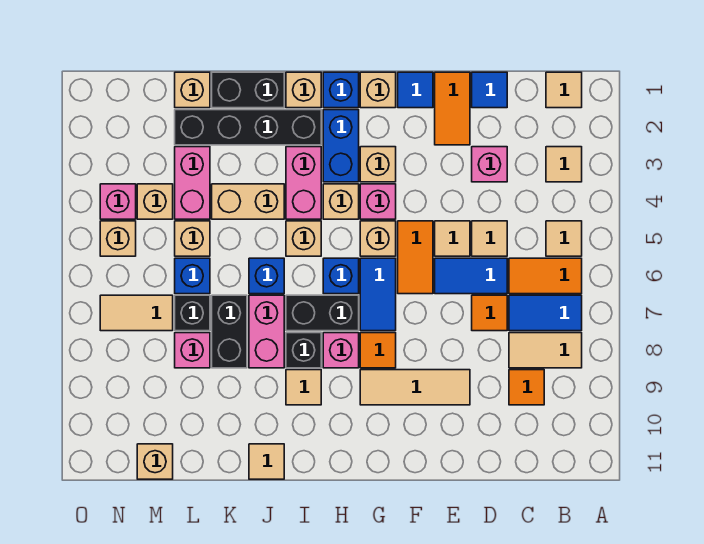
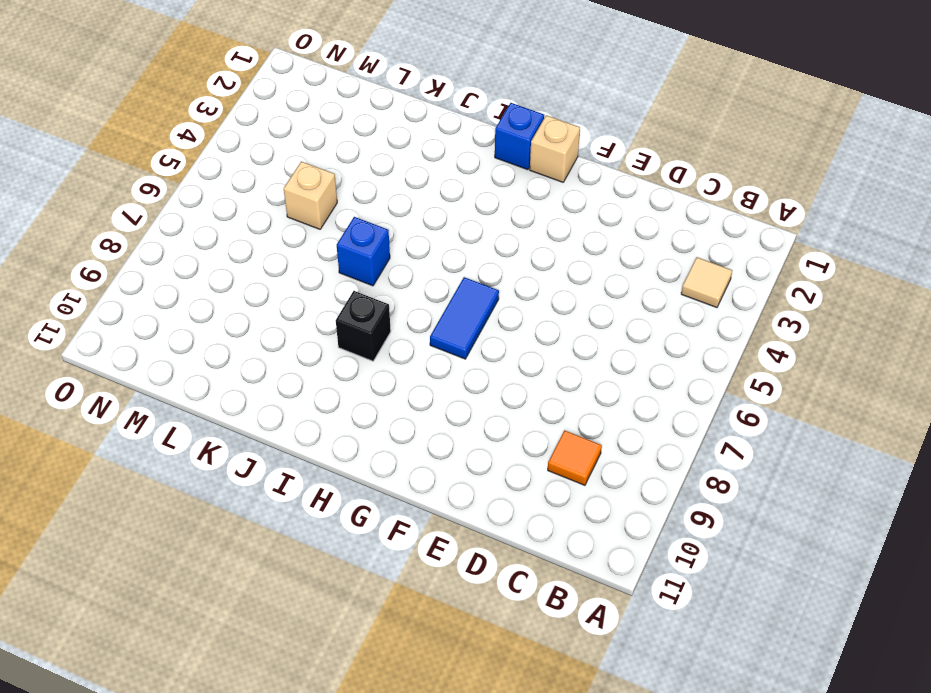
none -> tan tile B1 level 1
none -> tan tile B5 level 1
none -> orange tile B6:C6 level 1
none -> blue tile B7:C7 level 1

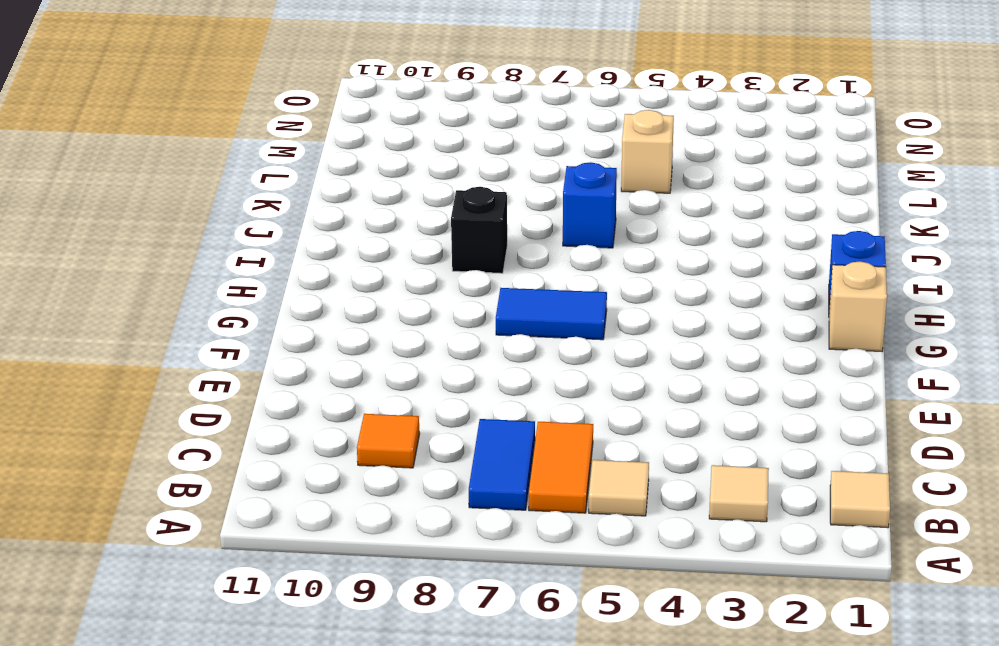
none -> tan tile B8:C8 level 1
none -> blue tile D1 level 1
none -> pink brick D3 level 1
none -> tan tile D5 level 1

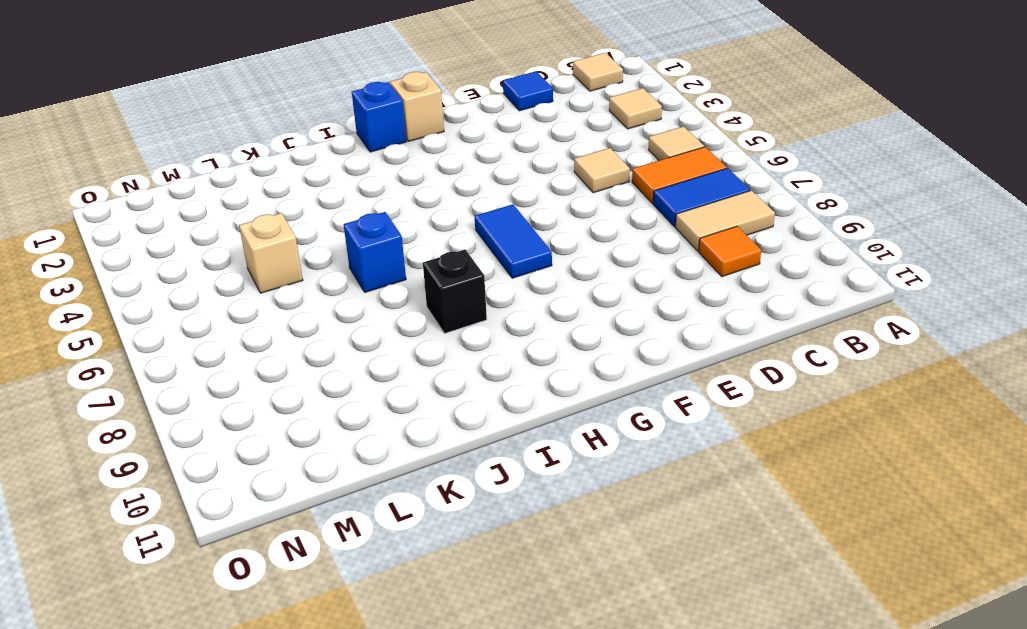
none -> pink brick D3 level 1
none -> blue tile D6:E6 level 1
none -> orange tile D7 level 1
none -> orange tile E1:E2 level 1

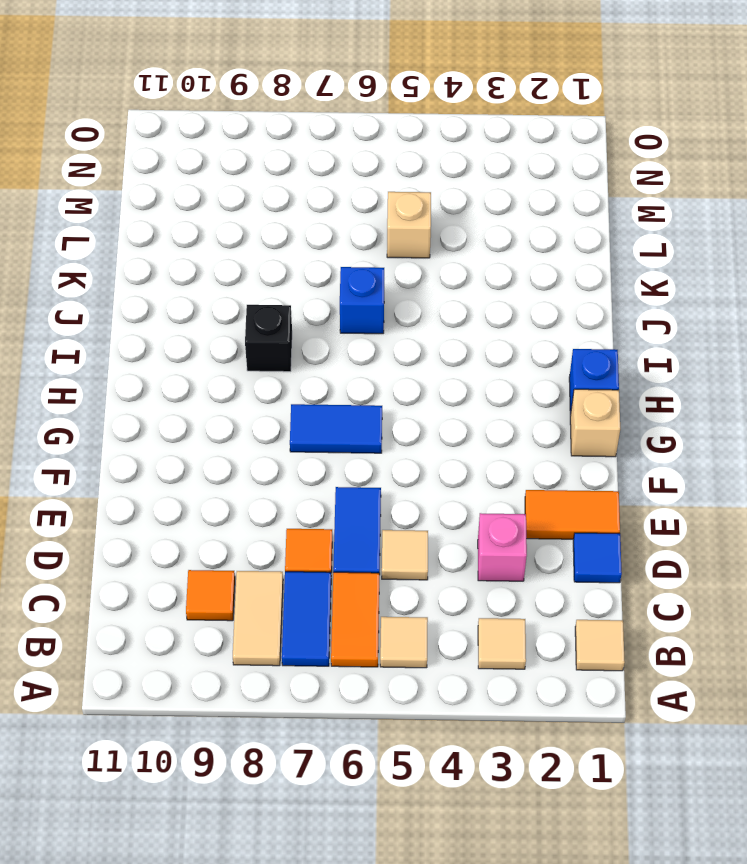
none -> tan tile E5 level 1
none -> tan tile E9:G9 level 1
none -> blue tile F1 level 1
none -> orange tile F5:F6 level 1

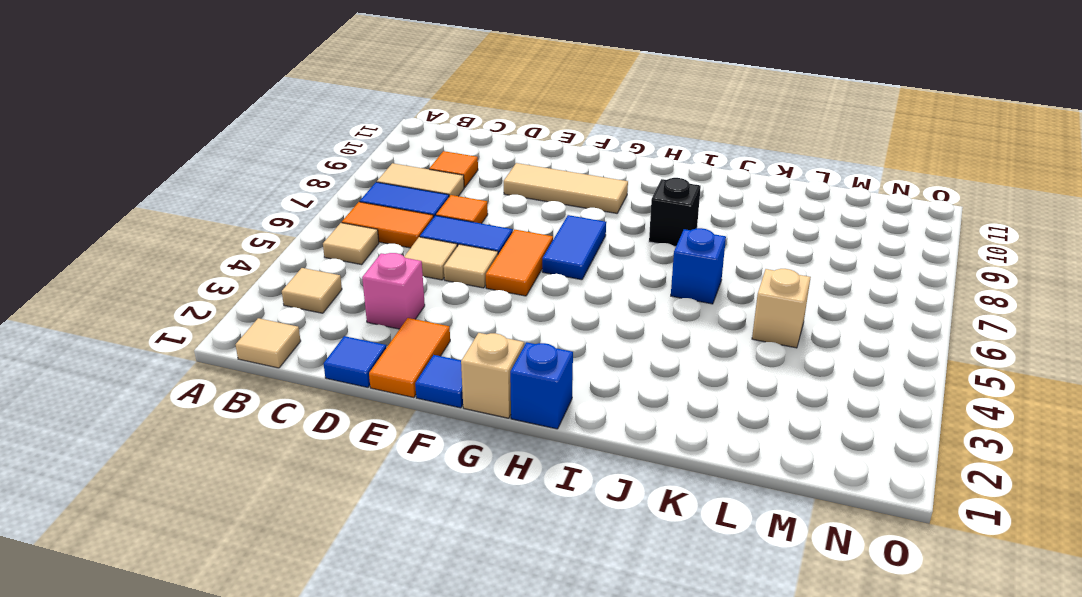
none -> tan brick G3 level 1
none -> pink brick G4 level 1
none -> tan brick G5 level 1
none -> orange tile G8 level 1

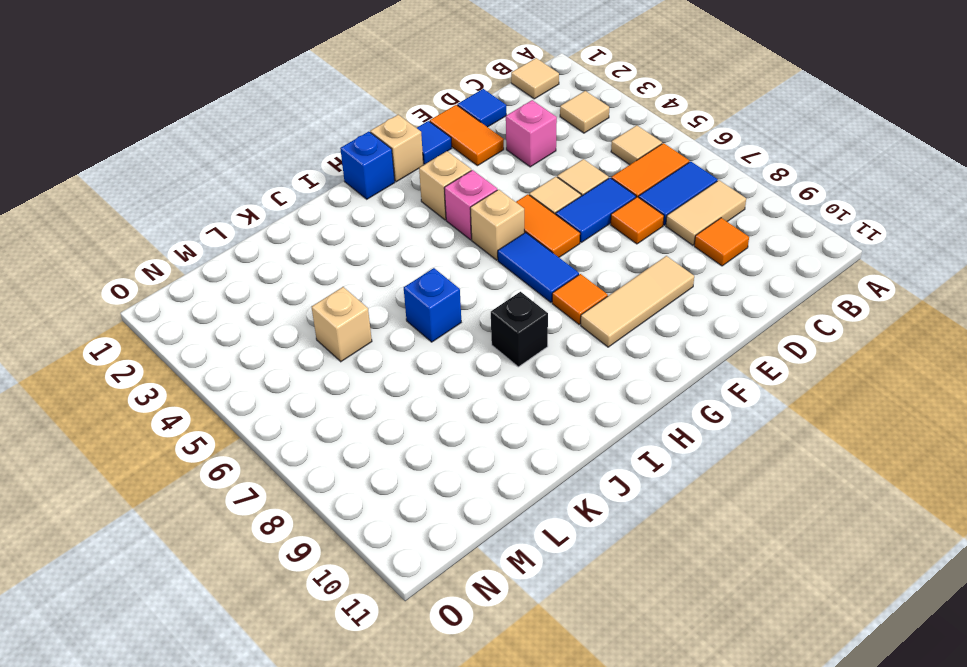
none -> blue brick H2:H3 level 1
none -> tan brick H4 level 1
none -> blue brick H6 level 1
none -> black brick H7:I7 level 1

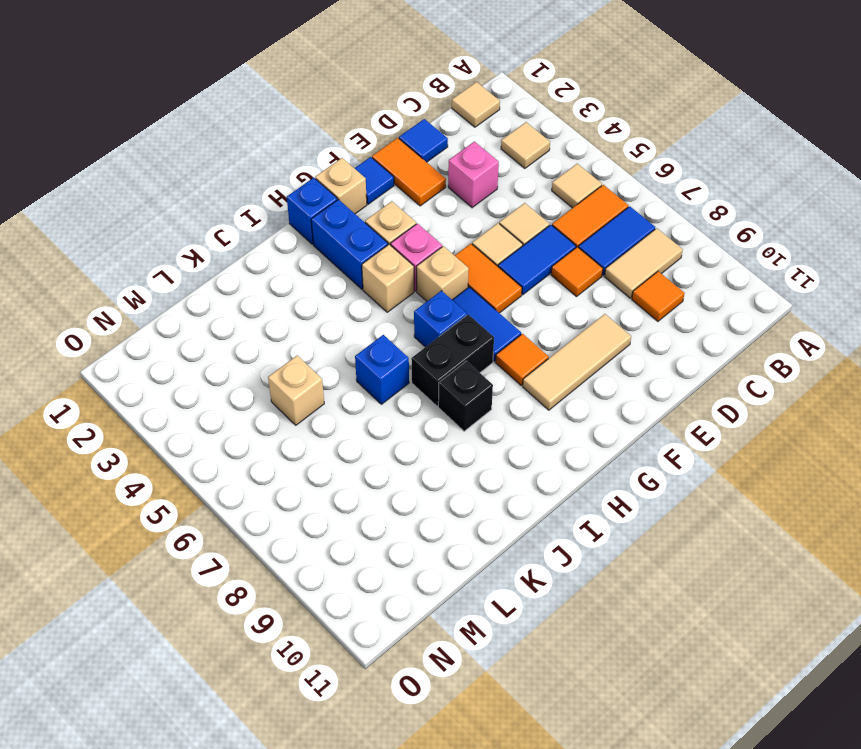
none -> pink brick H8 level 1
none -> tan brick I1 level 1
none -> black brick I2:L2 level 1
none -> pink brick I3:I4 level 1

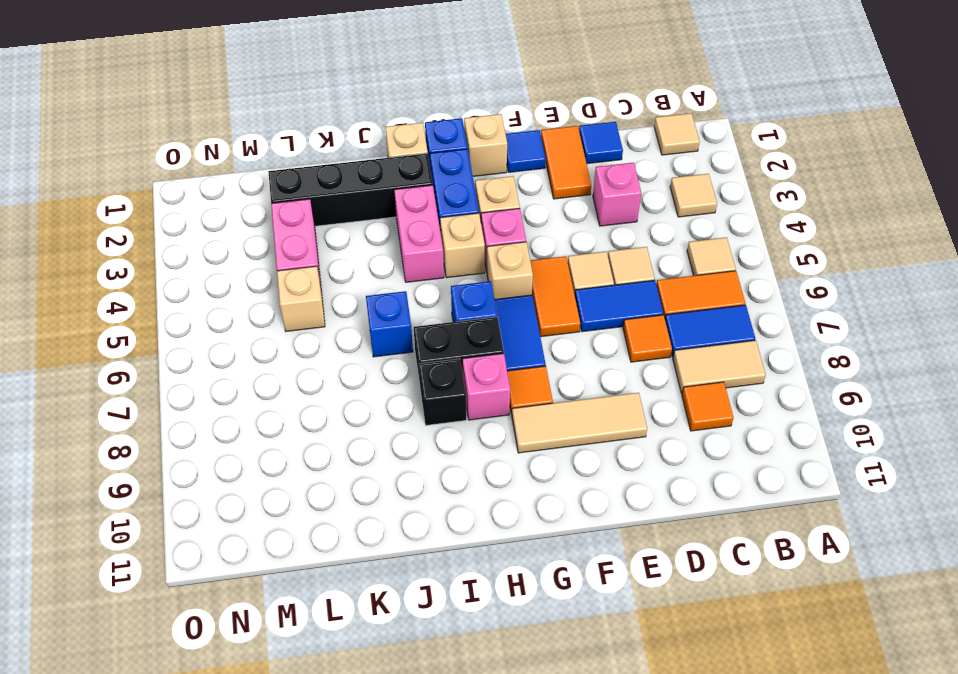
none -> tan brick I5 level 1
none -> tan tile I9 level 1
none -> black brick J1:K1 level 1
none -> tan brick J4:K4 level 1

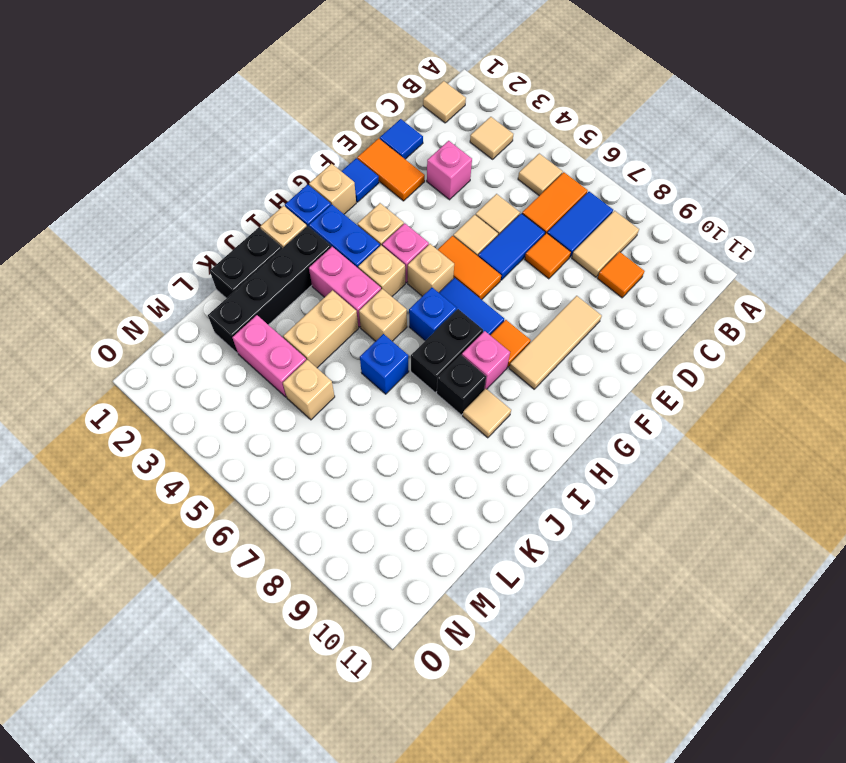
none -> pink brick J7:J8 level 1
none -> tan tile J11 level 1
none -> black brick K7:K8 level 1
none -> tan brick L1 level 1

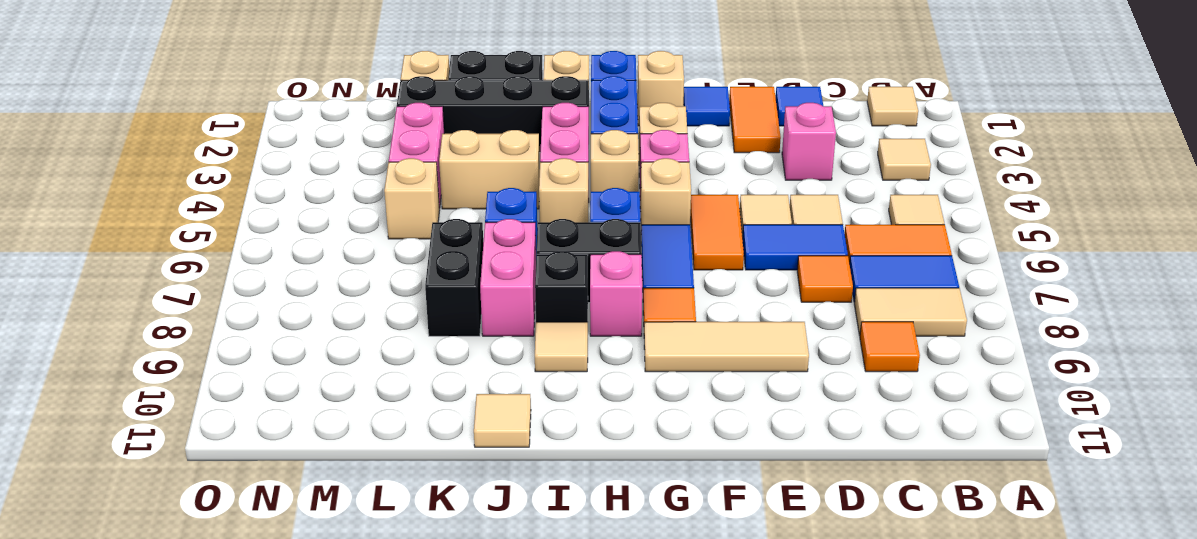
none -> blue brick L6 level 1
none -> black brick L7 level 1
none -> pink brick L8 level 1
none -> tan brick M4 level 1

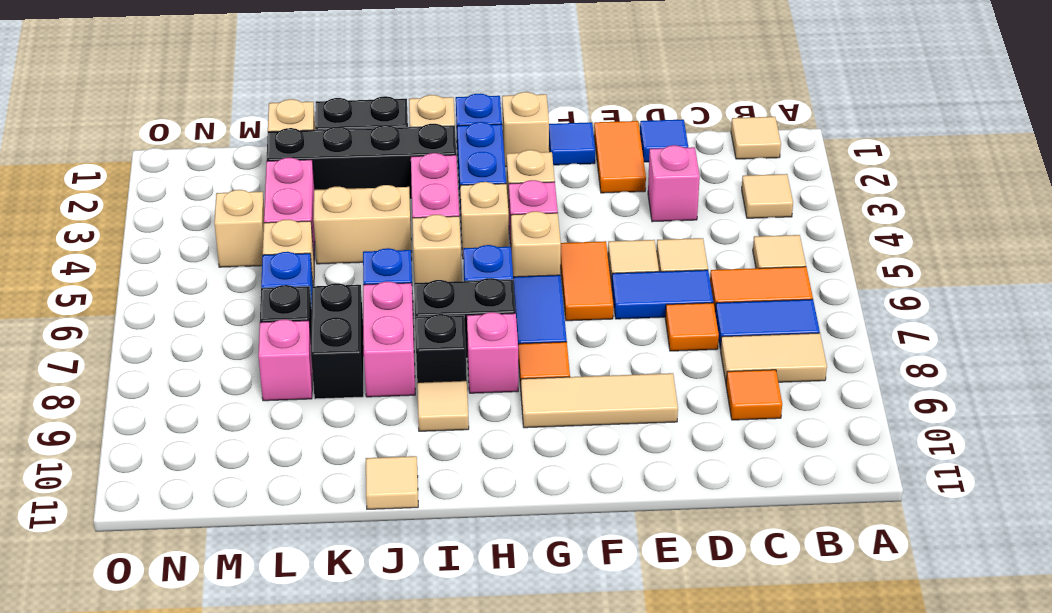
none -> tan tile M7:N7 level 1
none -> tan brick M11 level 1
none -> pink brick N4 level 1
none -> tan brick N5 level 1

